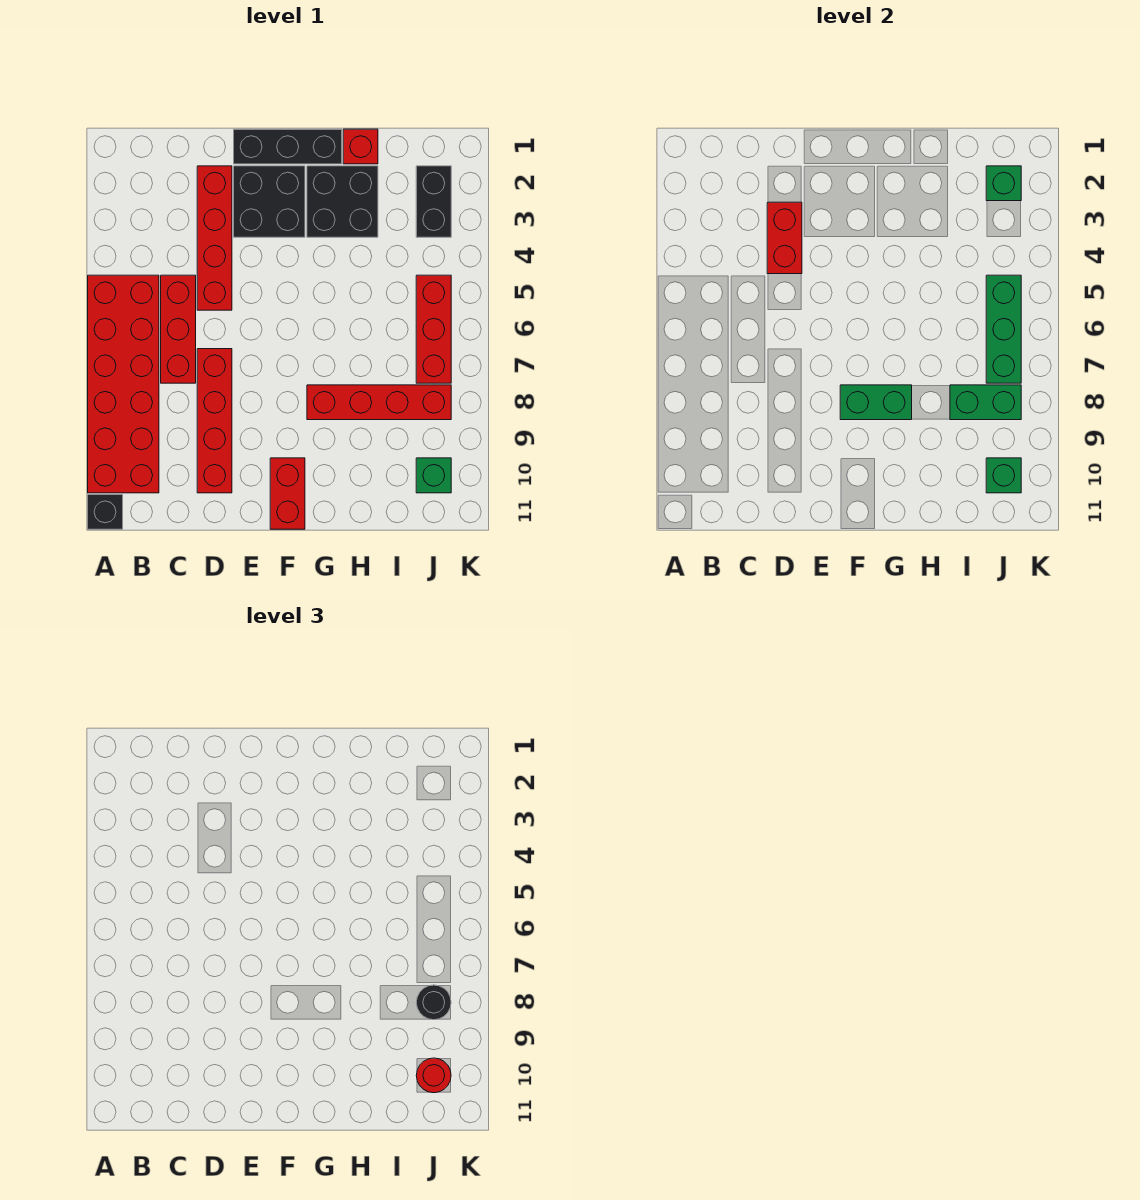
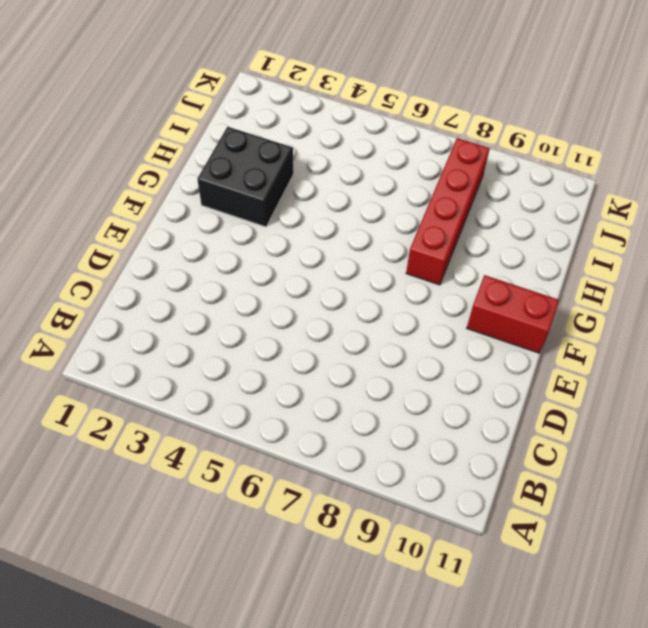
none -> red brick A5:B10 level 1
none -> black brick A11 level 1
none -> red brick C5:C7 level 1

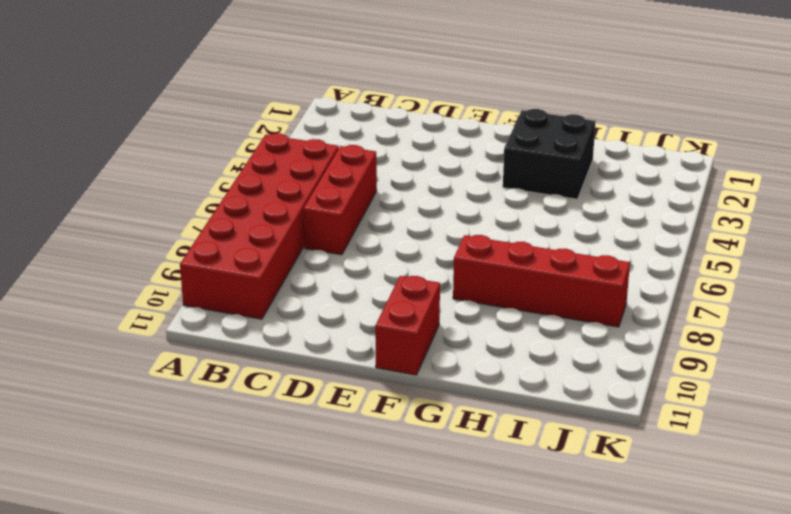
none -> black brick A11 level 1
none -> red brick D2:D5 level 1
none -> red brick D7:D10 level 1

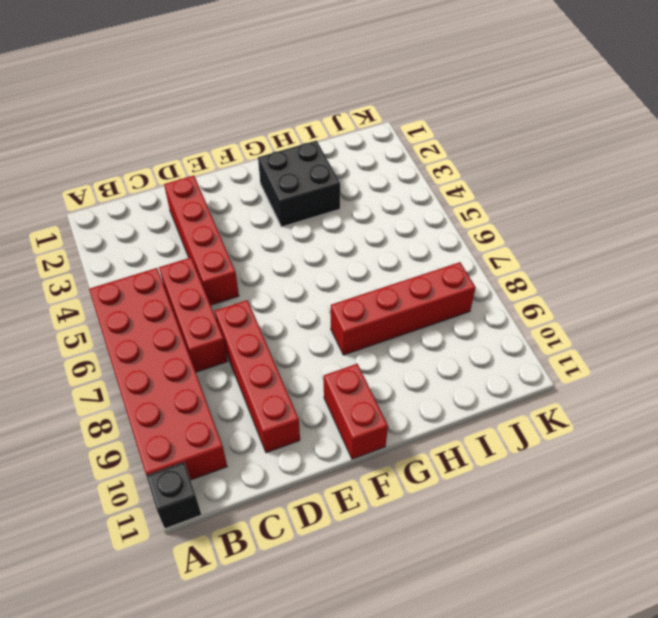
none -> black brick E1:G1 level 1
none -> black brick E2:F3 level 1
none -> red brick H1 level 1

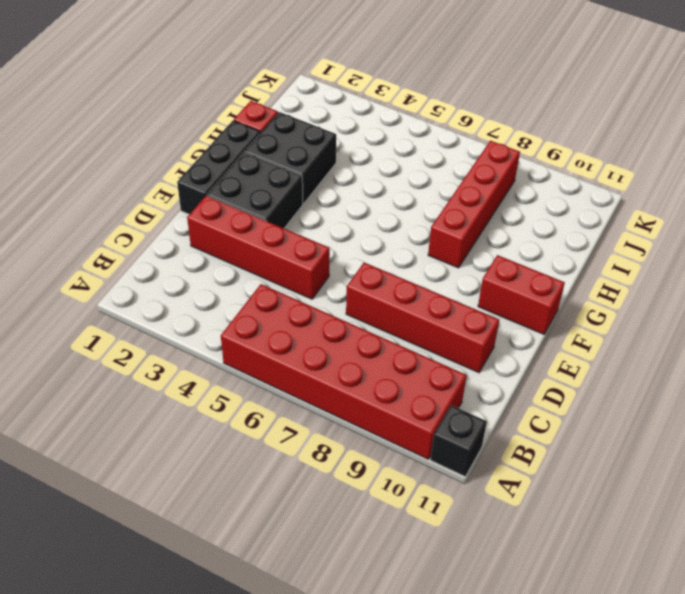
none -> red brick C5:C7 level 1
none -> black brick J2:J3 level 1
none -> red brick J5:J7 level 1

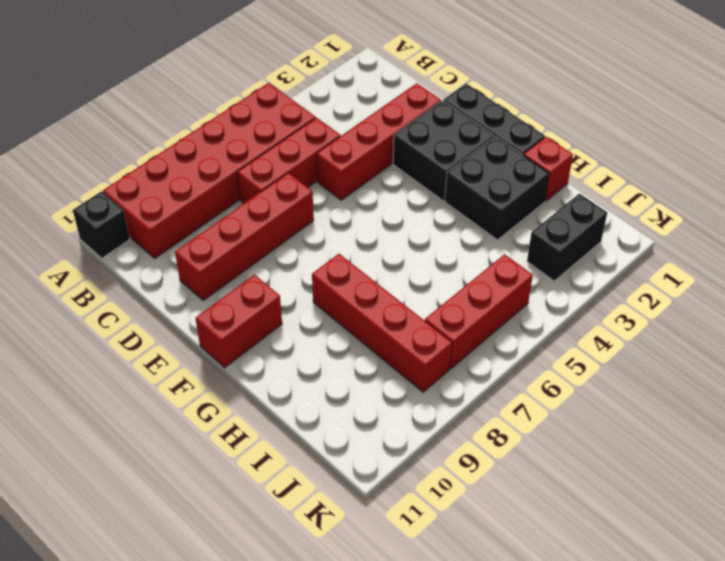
none -> green brick J10 level 1
none -> red brick D3:D4 level 2
none -> green brick F8:G8 level 2

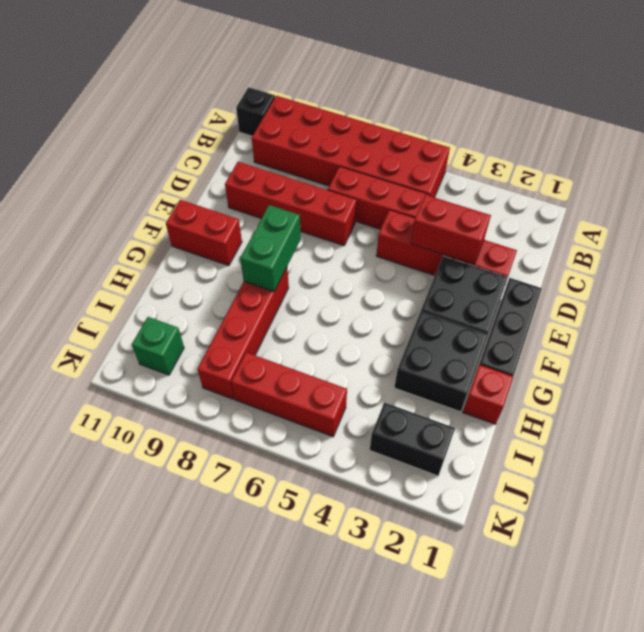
none -> green brick I8:J8 level 2
none -> green brick J2 level 2
none -> green brick J5:J7 level 2

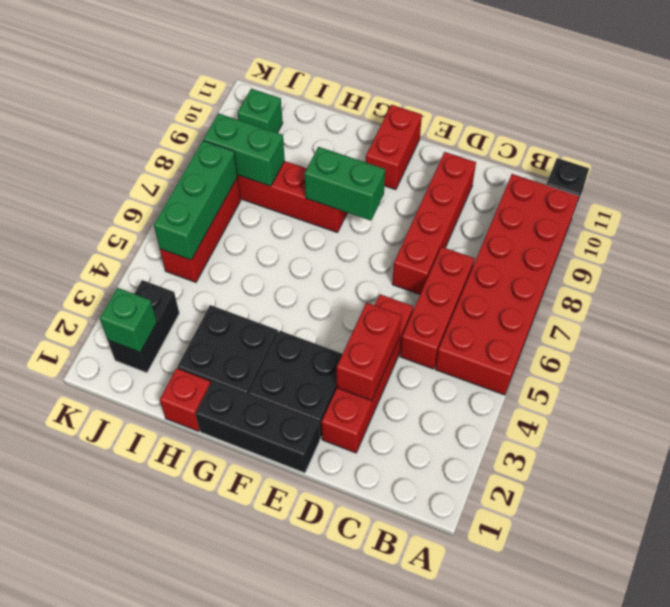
none -> green brick J10 level 2
none -> black round brick J8 level 3
none -> red round brick J10 level 3

